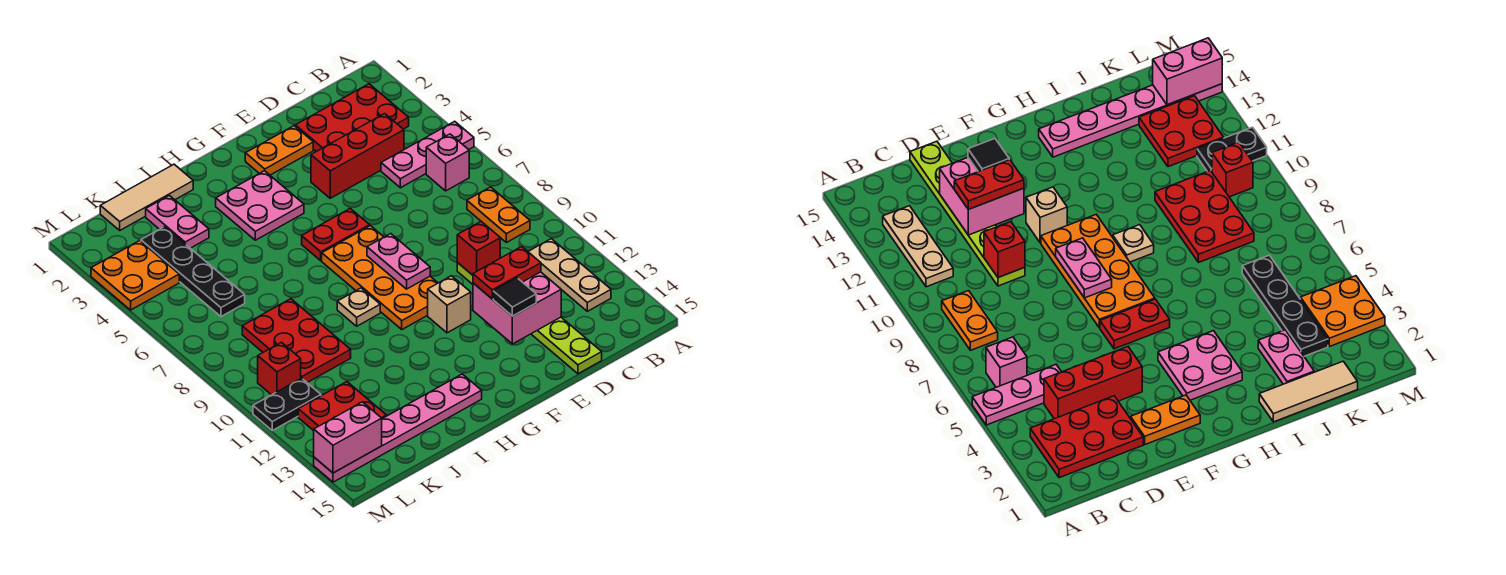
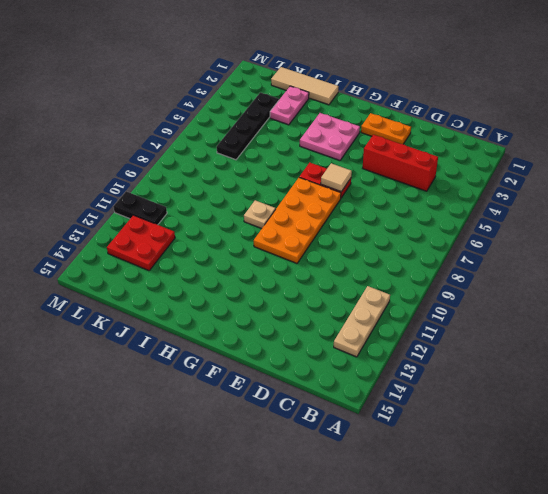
tan tile F6 level 2 -> none
none -> pink plate A5:C5 level 1
none -> red plate B2:D3 level 1
none -> pink brick B6 level 1

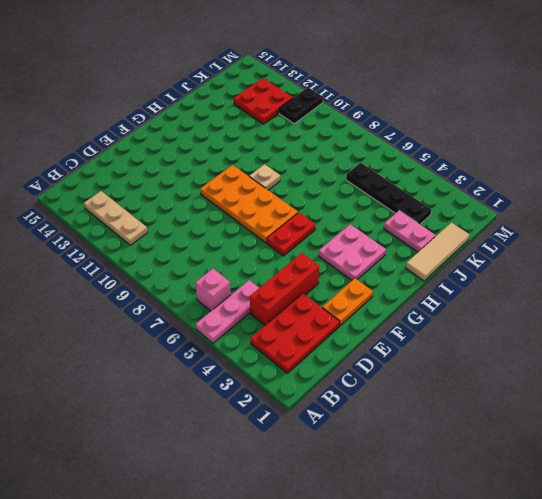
none -> orange plate B8:B9 level 1
none -> lime plate D10:D15 level 1
none -> tan brick F11 level 1

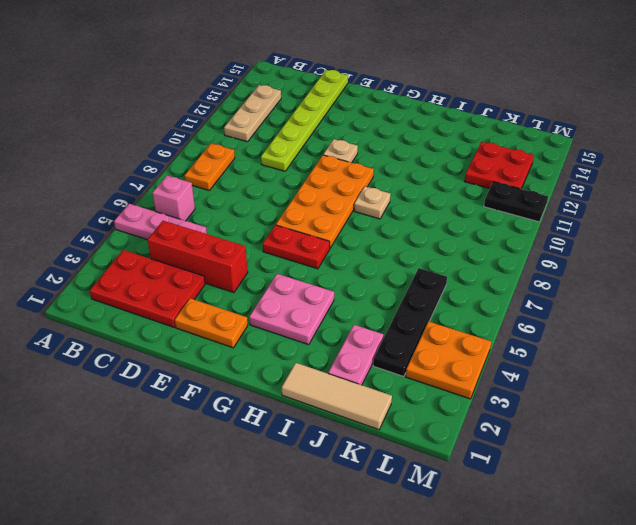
tan plate F11 level 1 -> tan brick F11 level 1
none -> pink plate H14:M14 level 1
none -> red plate J8:K10 level 1
none -> red brick L10 level 1

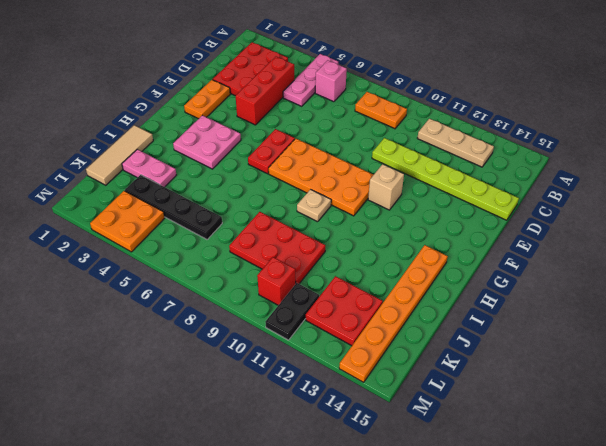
orange plate H14:M14 level 1 -> pink plate H14:M14 level 1
none -> red brick D10 level 2
none -> pink brick D12:E13 level 2
none -> pink plate F8:F9 level 2

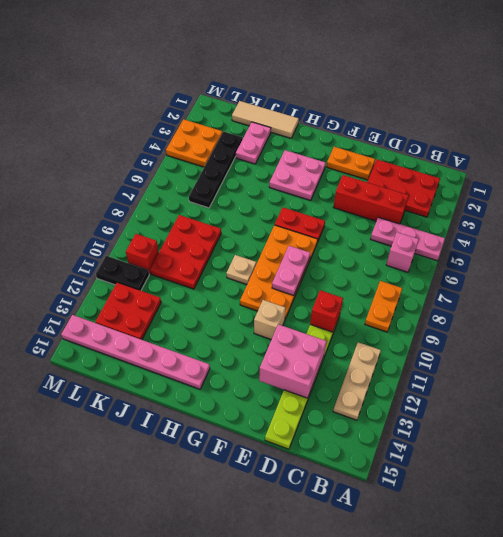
none -> pink brick L14:M14 level 2
none -> red plate D12:E12 level 3
none -> black tile E13 level 3

